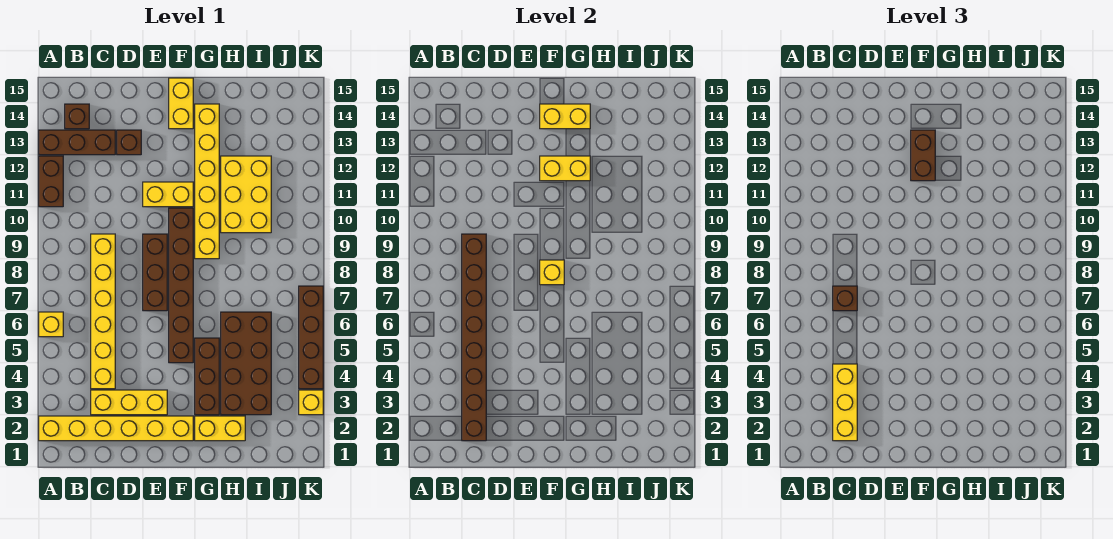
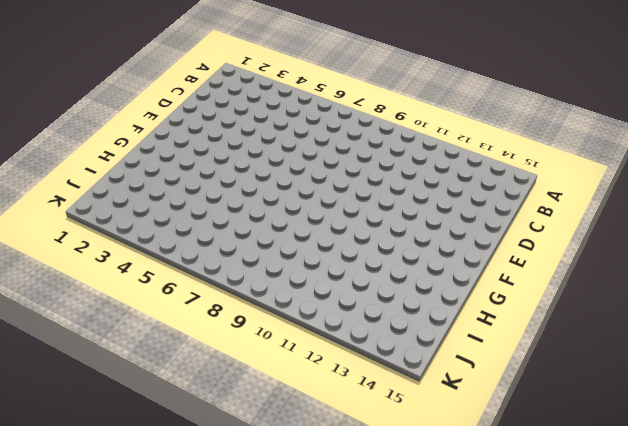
none -> yellow brick A2:F2 level 1
none -> yellow brick A6 level 1
none -> brown brick A11:A12 level 1

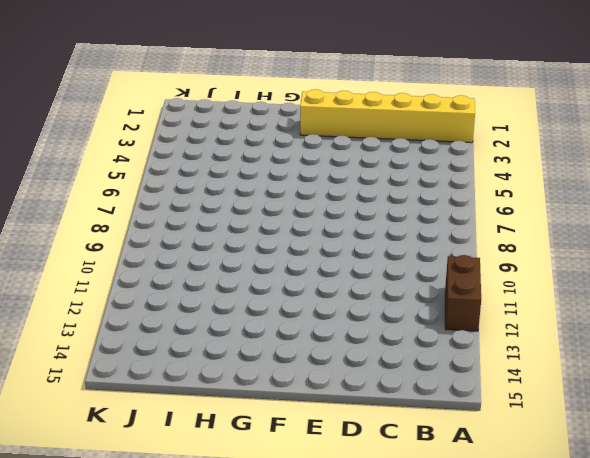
none -> yellow brick A6 level 1
none -> brown brick A13:C13 level 1
none -> brown brick B14 level 1

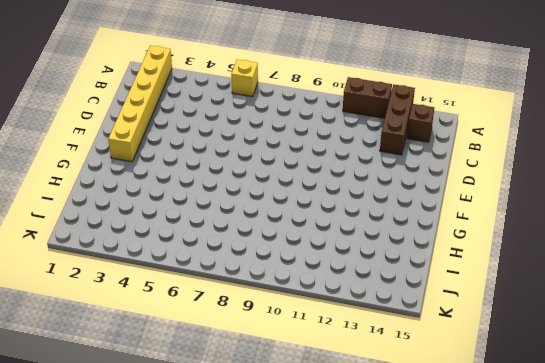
none -> yellow brick C3:E3 level 1
none -> yellow brick C4:C9 level 1
none -> brown brick D13 level 1

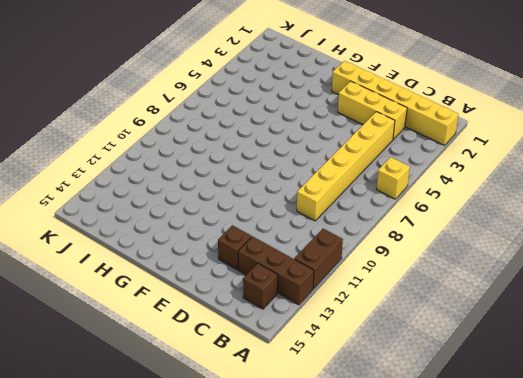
none -> brown brick E7:E9 level 1
none -> yellow brick E11:F11 level 1
none -> brown brick F5:F10 level 1

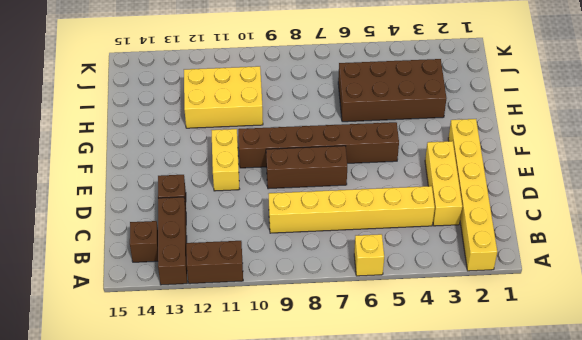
none -> yellow brick F14:F15 level 1
none -> yellow brick G2:H2 level 1
none -> brown brick G3:G5 level 1

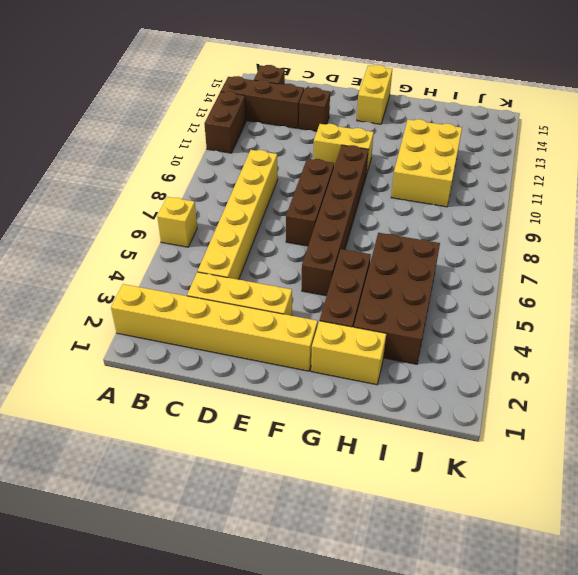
none -> yellow brick G9:G14 level 1
none -> yellow brick K3 level 1
none -> brown brick K4:K7 level 1

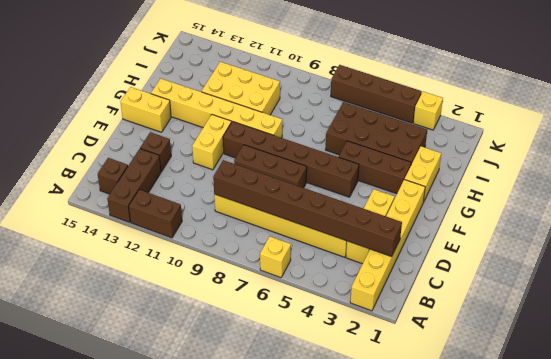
none -> yellow brick F8 level 2
none -> yellow brick F12:G12 level 2
none -> yellow brick F14:G14 level 2

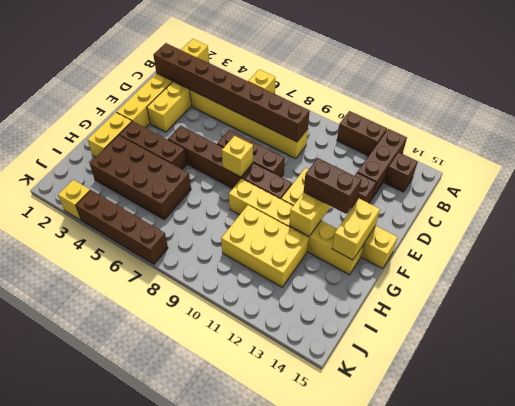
none -> yellow brick C2:C4 level 3
none -> brown brick C7 level 3

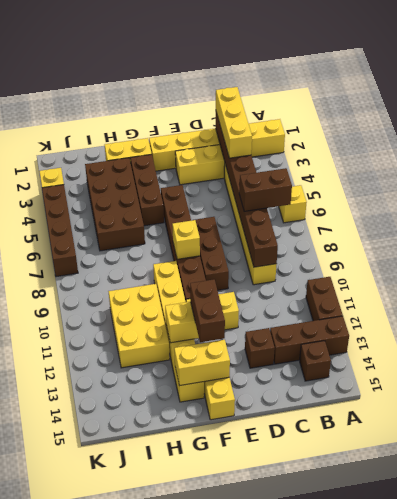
brown brick B7:C7 level 3 -> brown brick C7 level 3

